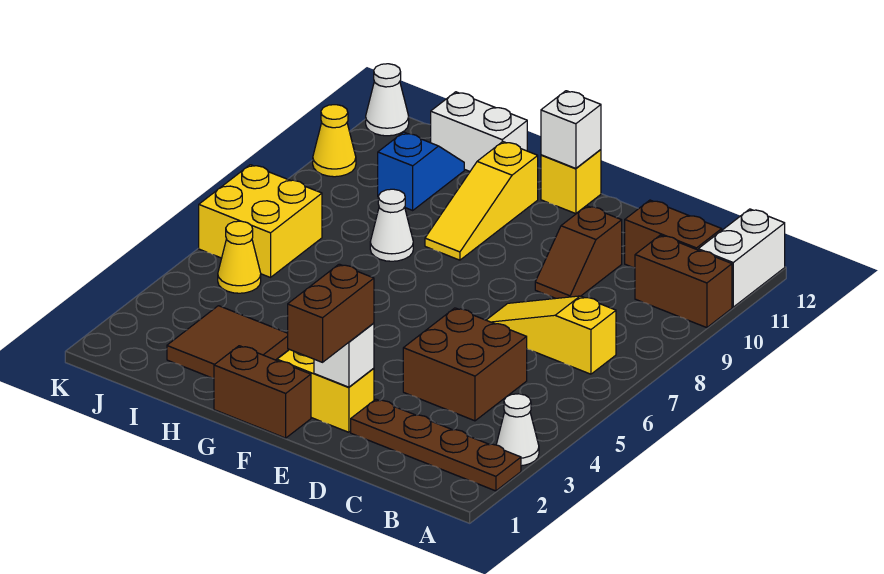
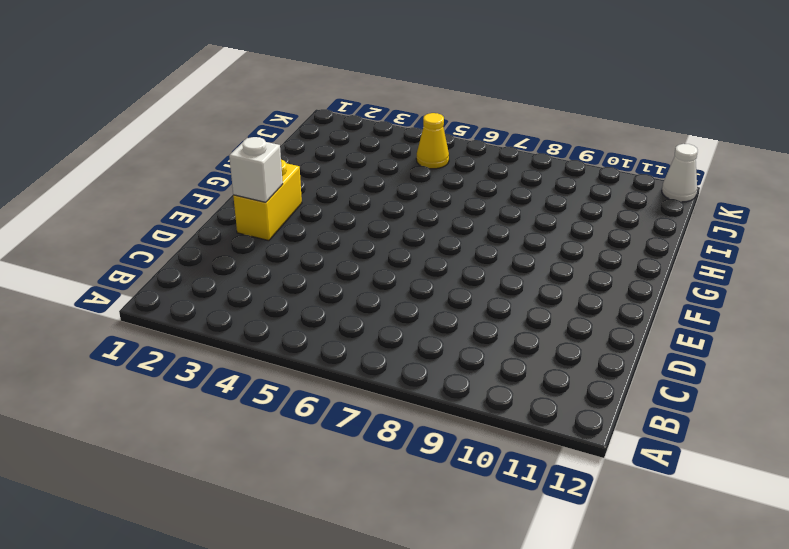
none -> brown plate A2:D2 level 1
none -> white cone A3 level 1
none -> brown brick A10:B10 level 1

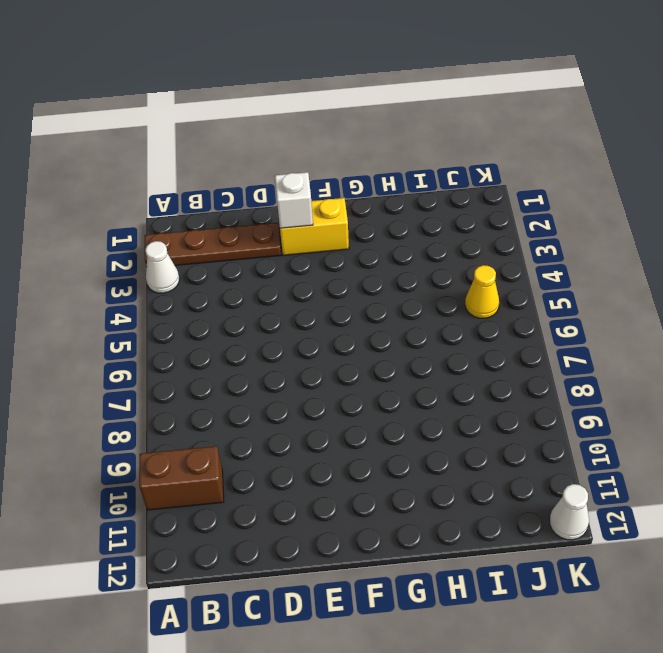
none -> white brick A11:A12 level 1
none -> yellow slope B7:D7 level 1 top B
none -> brown brick B11:C11 level 1

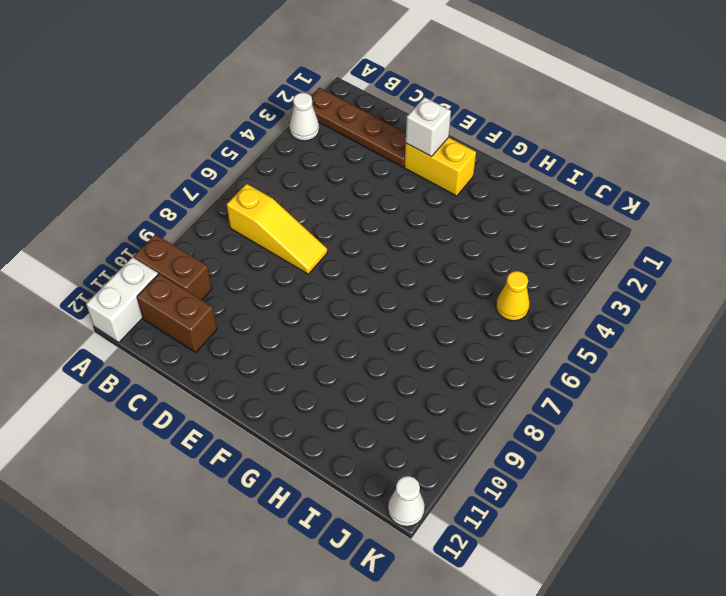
none -> brown brick C4:D5 level 1
none -> brown slope D9:D10 level 1 top 10
none -> brown brick F1:G1 level 1

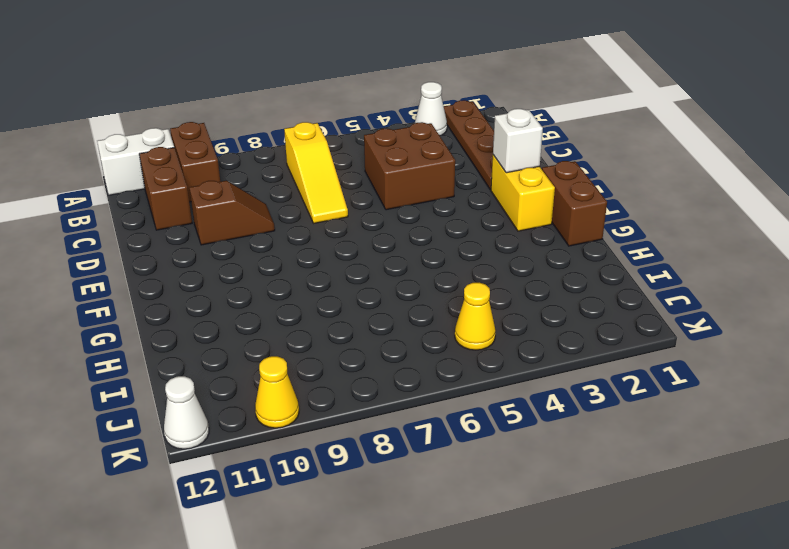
none -> yellow brick F12 level 1
none -> yellow slope G9:G11 level 1 top 11
none -> brown tile H2:I3 level 1

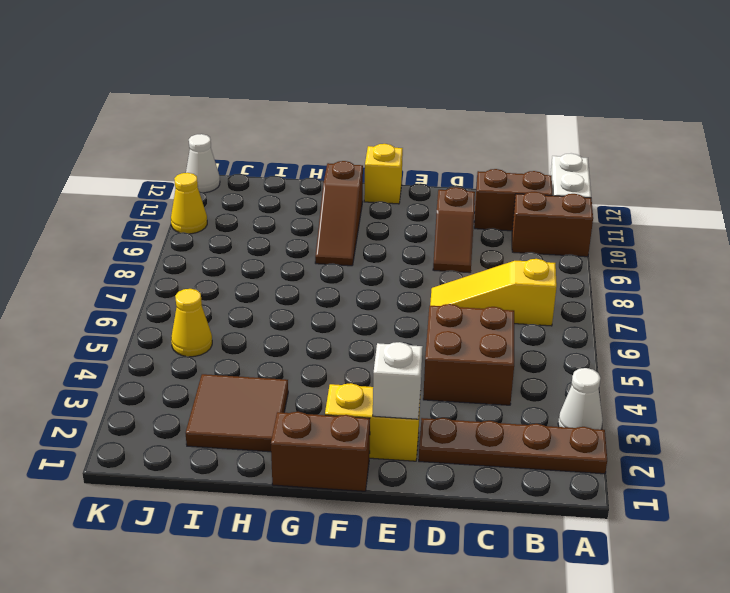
brown slope G9:G11 level 1 top 11 -> yellow slope G9:G11 level 1 top 11
none -> white cone H8 level 1
none -> white brick H12:I12 level 1
none -> blue slope I10:I11 level 1 top 10

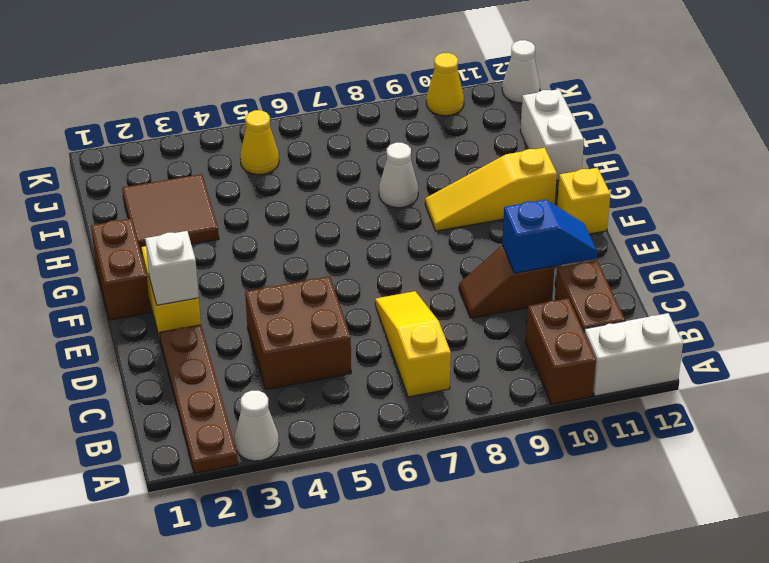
blue slope D10:D11 level 2 top 10 -> blue slope I10:I11 level 1 top 10
none -> yellow brick J6:K7 level 1
none -> white brick F12 level 2
none -> brown brick E1:E2 level 3

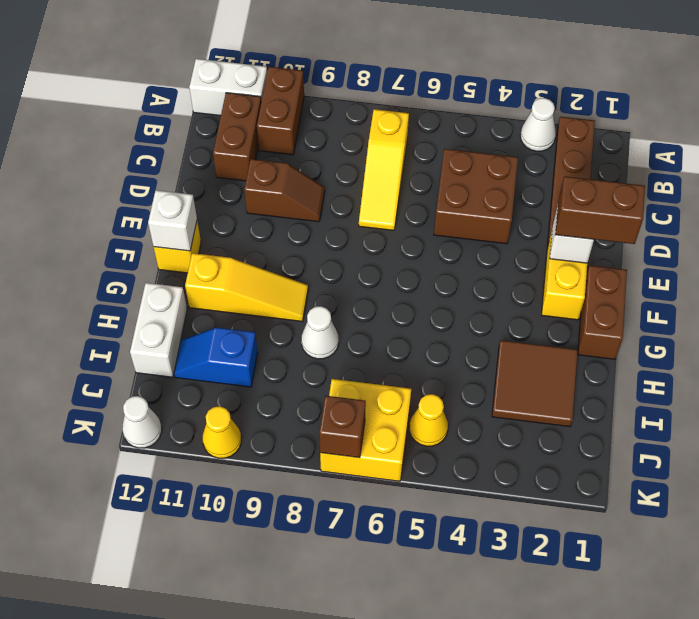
brown brick K7 level 2 -> none

